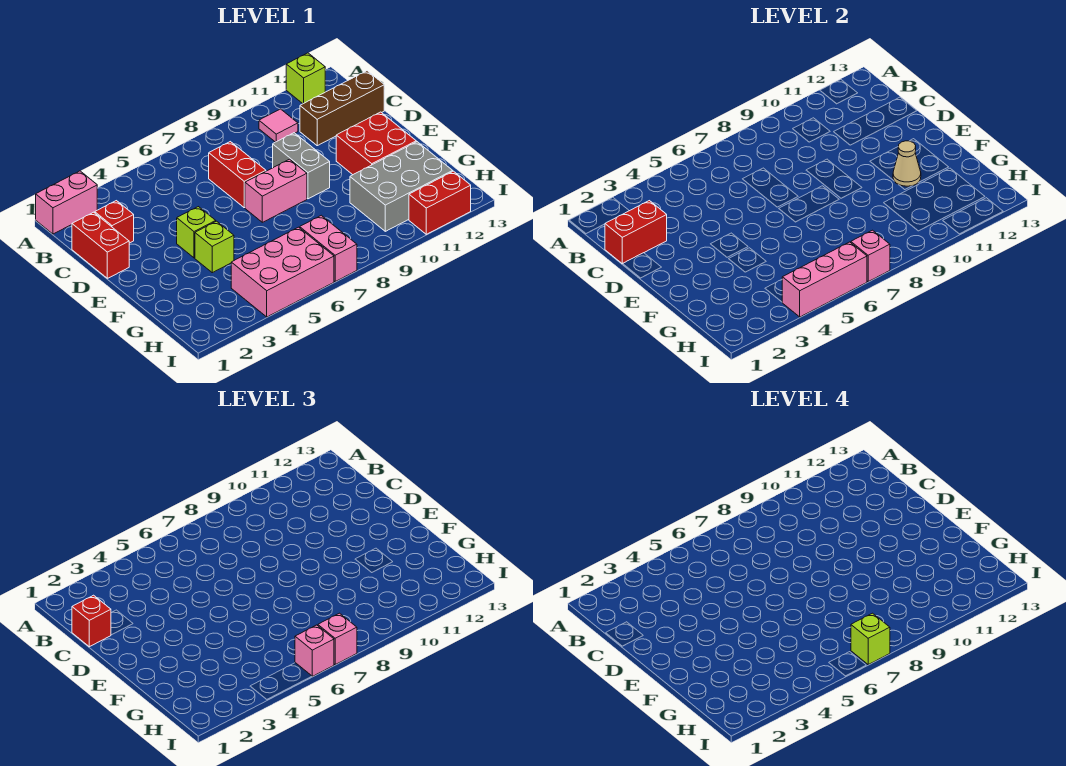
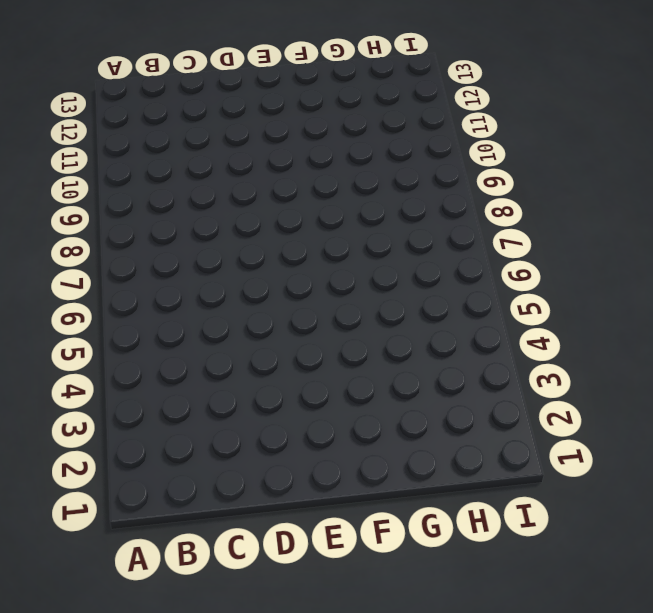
none -> pink brick A1:A2 level 1
none -> lime brick A12 level 1
none -> pink tile B10 level 1

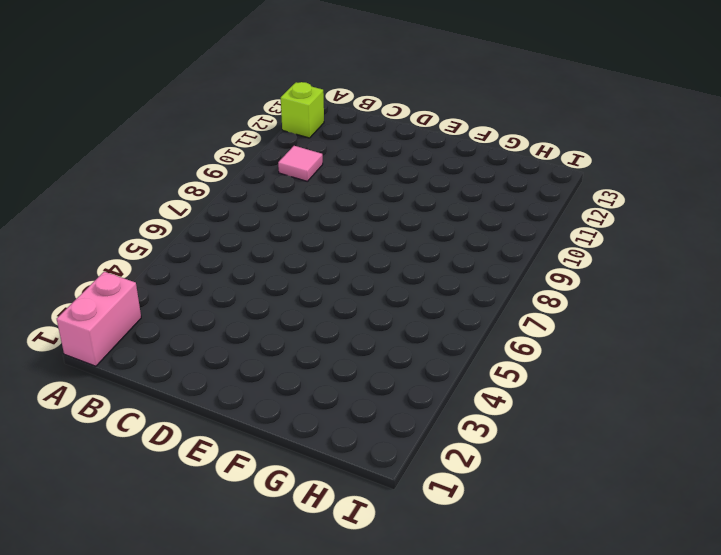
none -> red brick C1:D1 level 1
none -> red brick C2 level 1
none -> red brick C7:D7 level 1

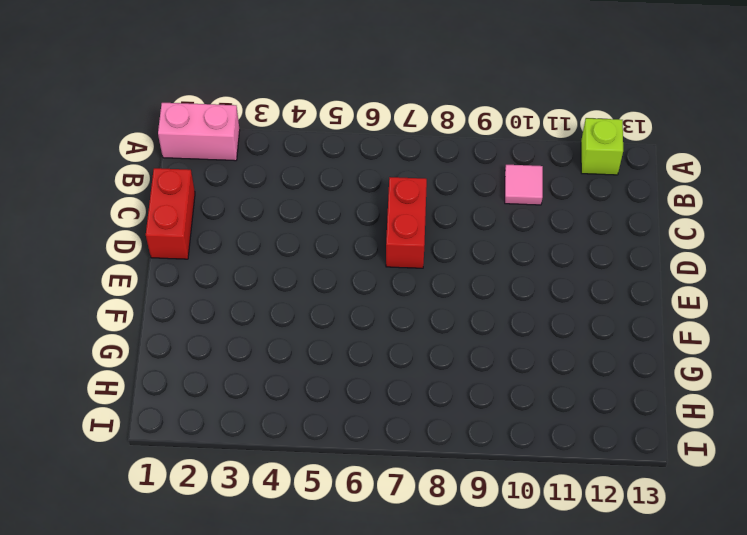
none -> red brick C2 level 1
none -> brown brick C11:C13 level 1
none -> grey brick D9:E9 level 1

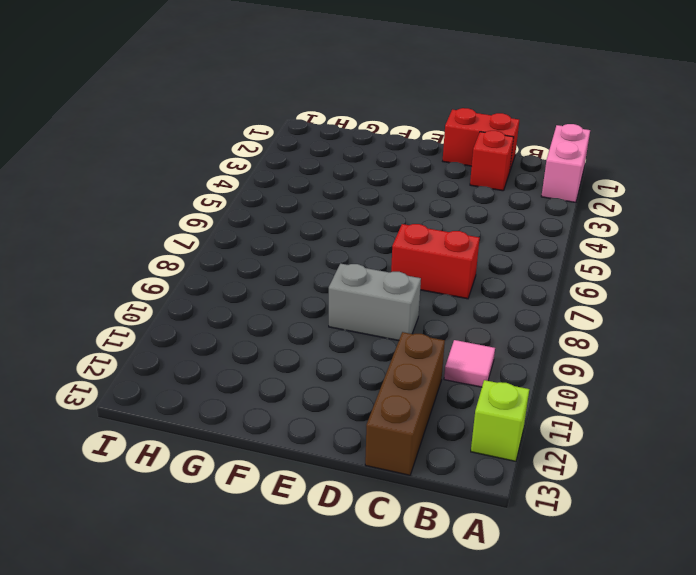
none -> lime brick E4 level 1
none -> pink brick E7:E8 level 1
none -> red brick E11:F12 level 1

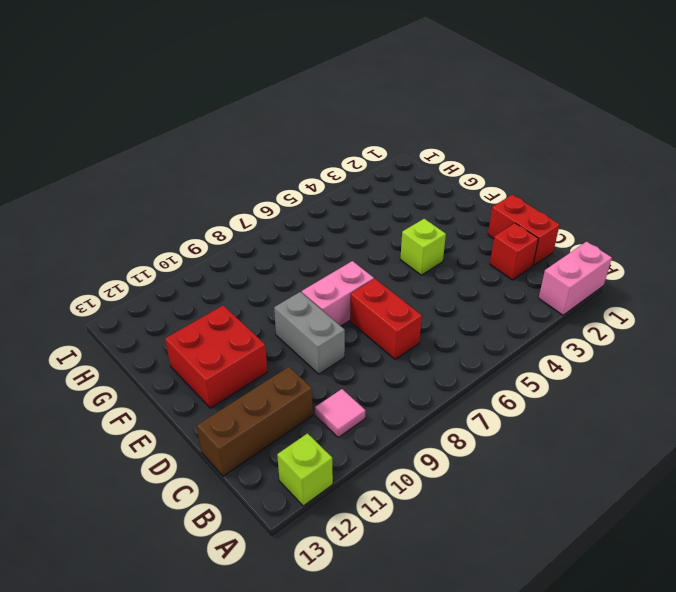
none -> lime brick F4 level 1
none -> grey brick G10:H12 level 1
none -> pink brick H4:I6 level 1

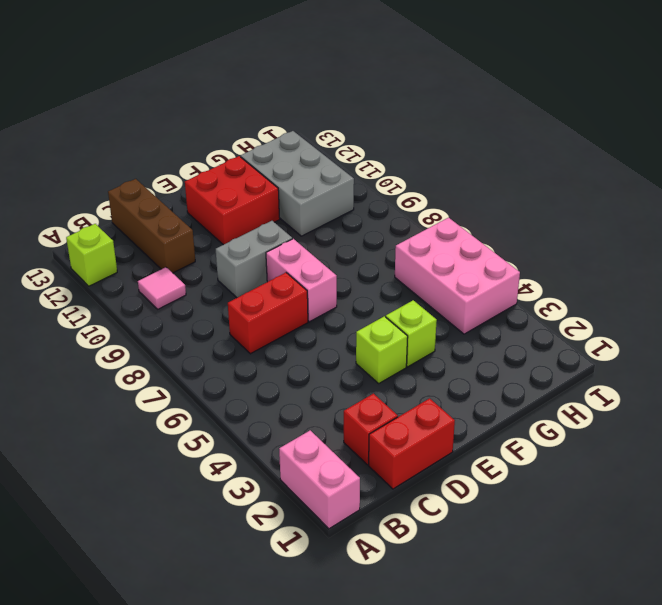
none -> pink brick H7:I7 level 1
none -> red brick I11:I12 level 1
none -> red brick C1:C2 level 2

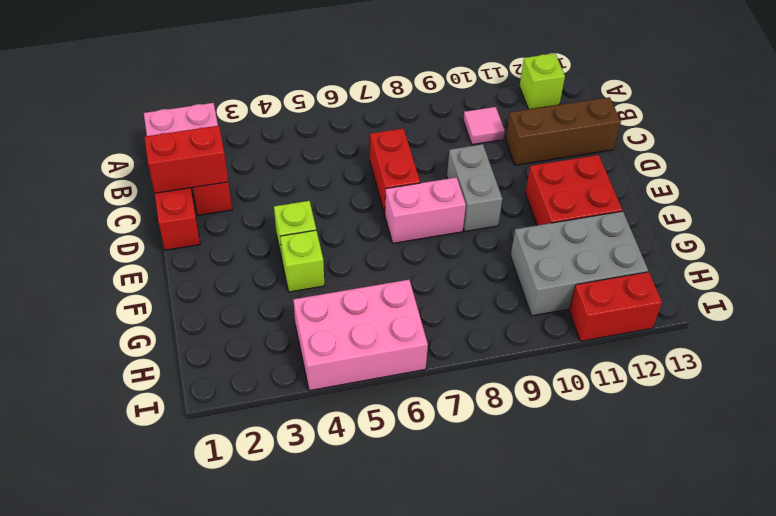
none -> pink brick H7:I7 level 1
none -> tan cone F11 level 2
none -> pink brick I4:I6 level 2

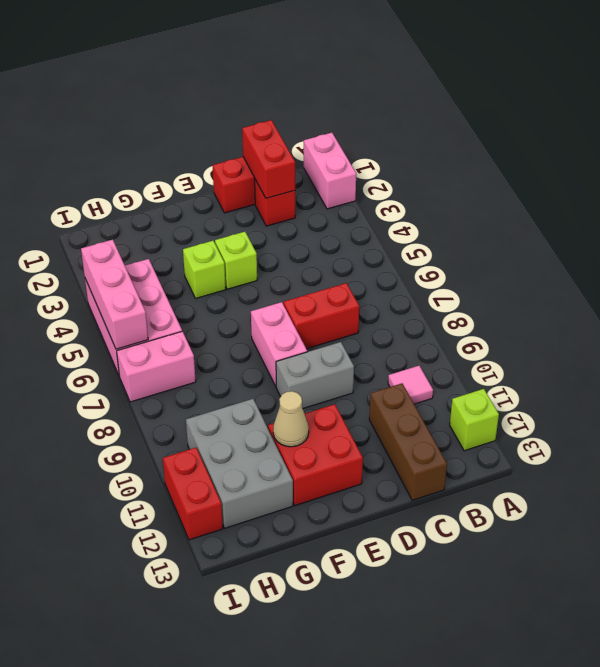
none -> pink brick I7 level 2
none -> red brick C1 level 3
none -> pink brick I6 level 3

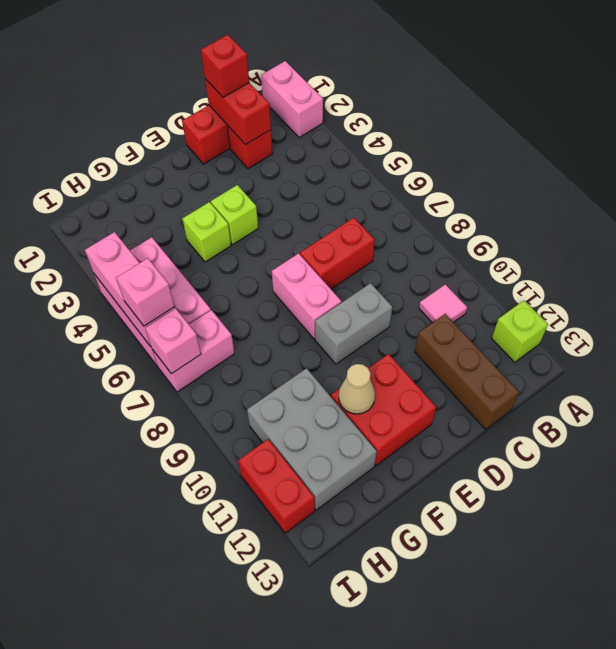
none -> pink brick I7 level 3
none -> lime brick I7 level 4

